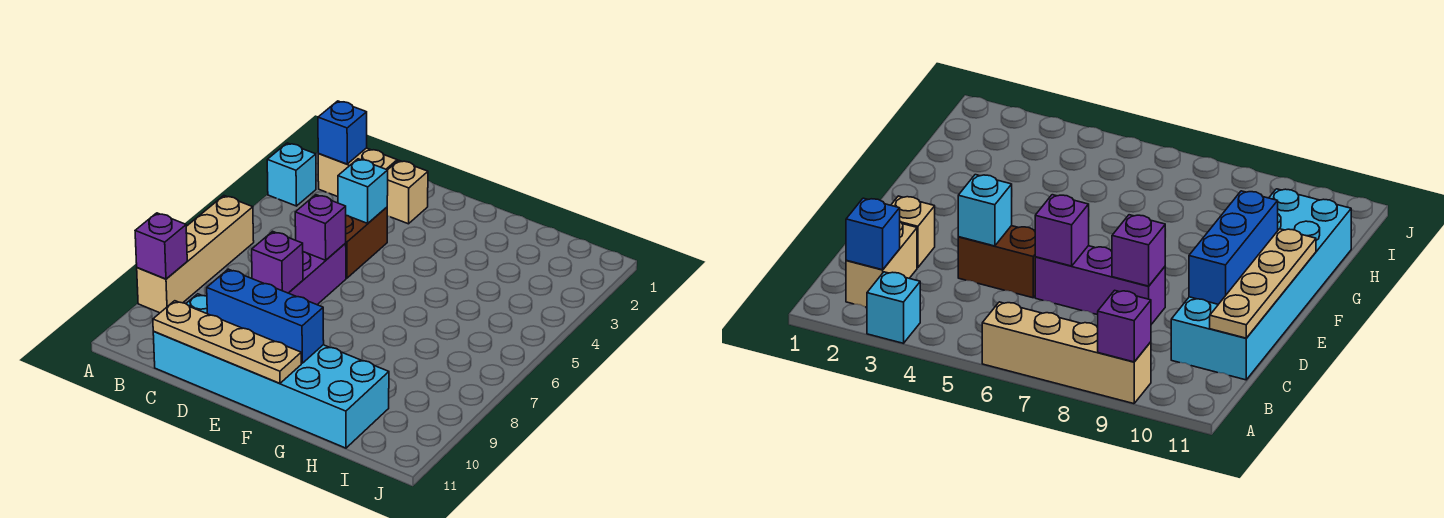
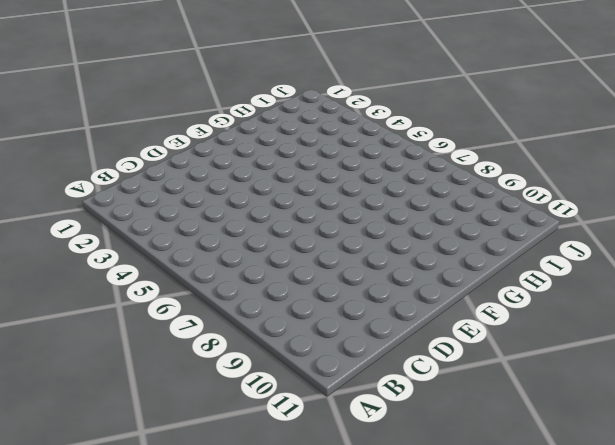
none -> cyan brick A3 level 1
none -> tan brick A6:A9 level 1
none -> tan brick B2:C2 level 1

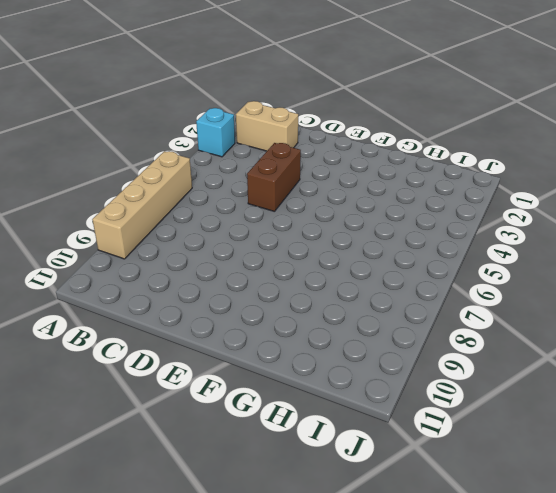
none -> cyan brick C10:H11 level 1
none -> tan brick D2 level 1
none -> purple brick D6:D8 level 1

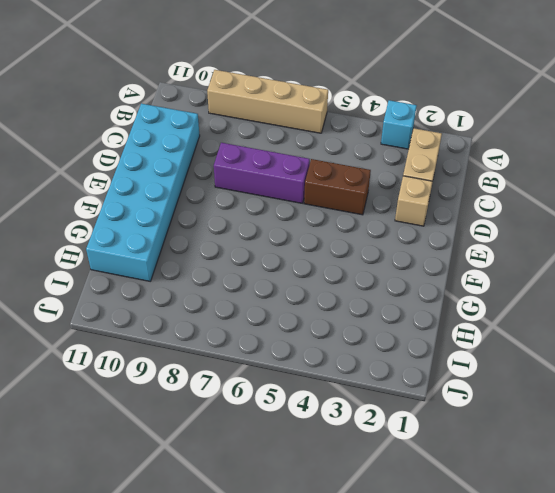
none -> purple brick A9 level 2
none -> blue brick B2 level 2
none -> tan plate C11:F11 level 2

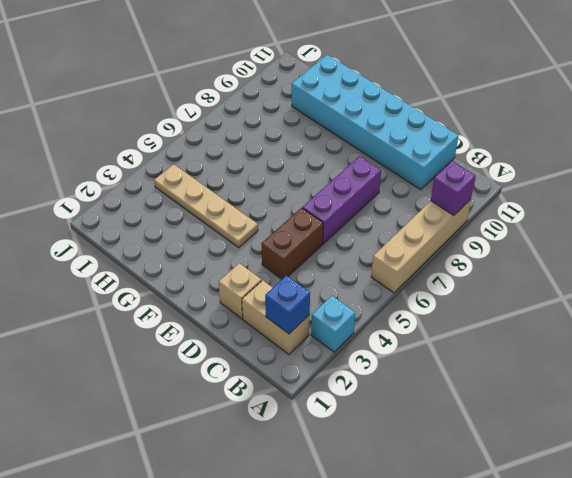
tan plate F4:I4 level 1 -> tan plate C11:F11 level 2
none -> cyan brick D4 level 2
none -> purple brick D6 level 2
none -> purple brick D8 level 2

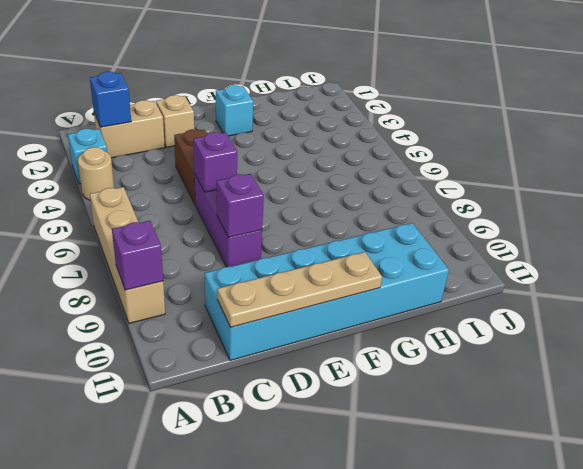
tan round brick A4 level 1 -> none
cyan brick F2 level 1 -> cyan brick D4 level 2
none -> blue brick D10:F10 level 2

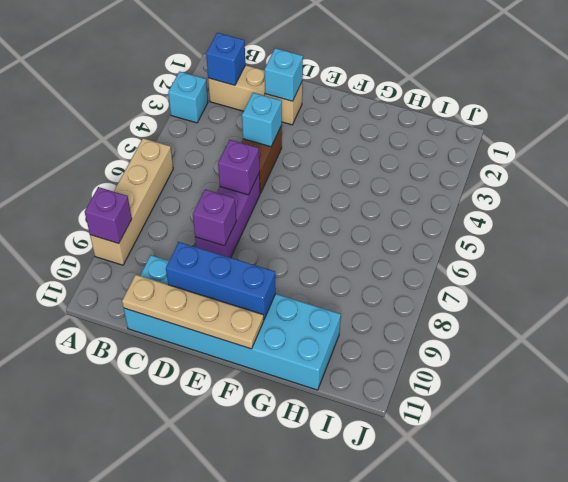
cyan brick D2 level 2 -> none

